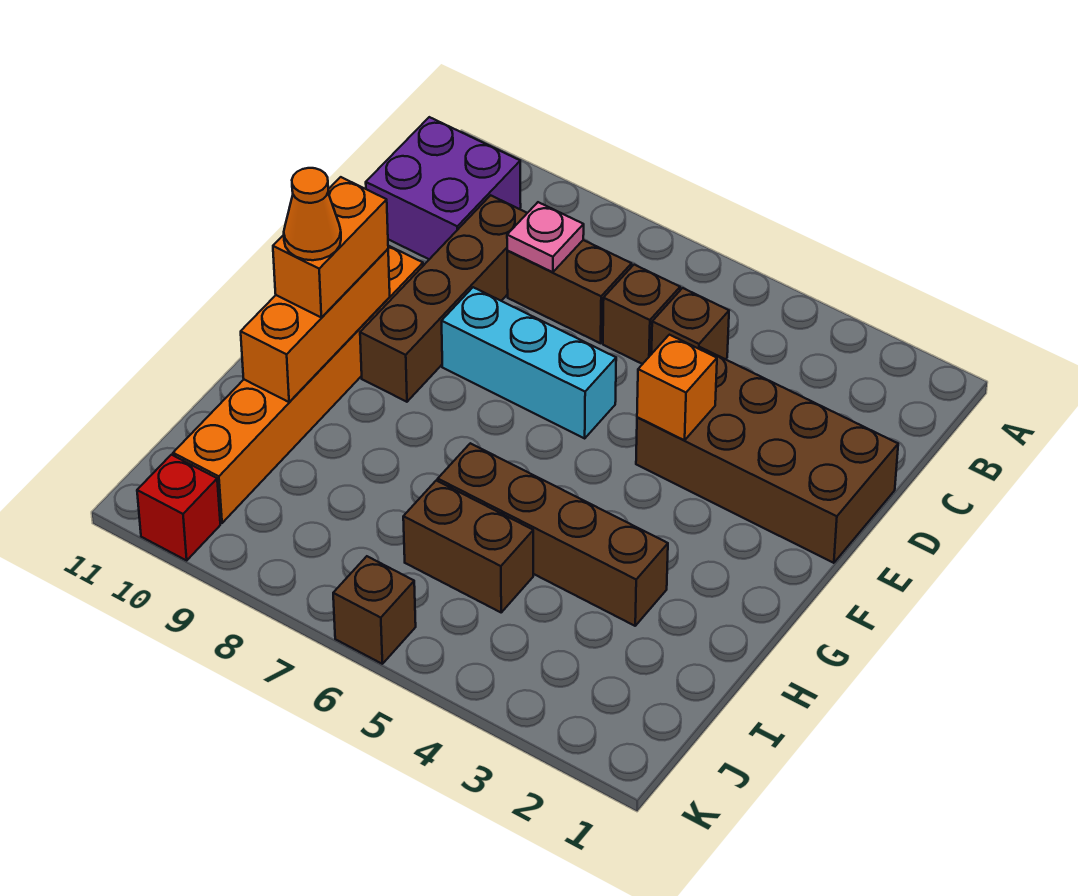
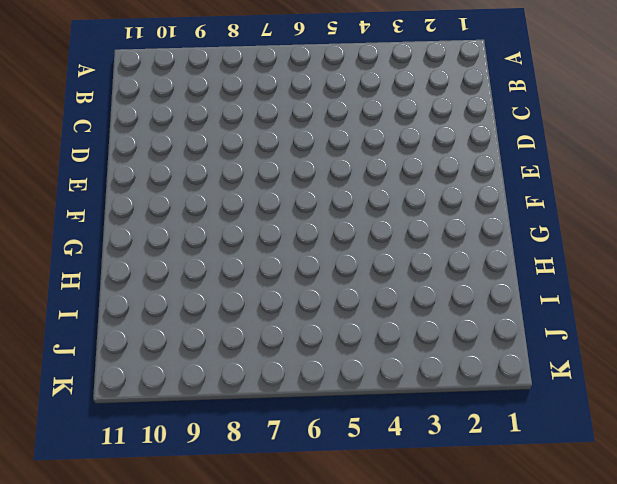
none -> purple brick B10:C11 level 1
none -> brown brick C5 level 1
none -> brown brick C6 level 1

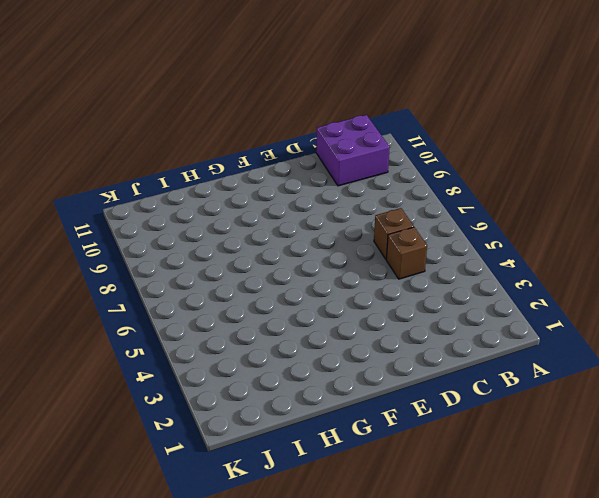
none -> brown brick C7:C8 level 1
none -> brown brick C9:F9 level 1
none -> brown brick D1:E4 level 1

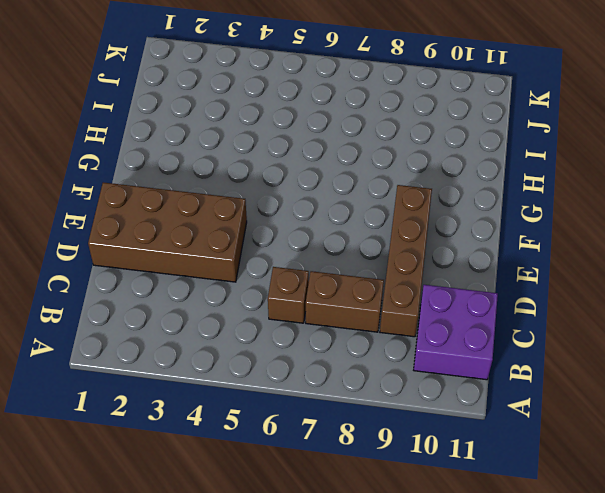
none -> brown brick C5 level 1
none -> cyan brick E6:E8 level 1
none -> orange brick E10:J10 level 1

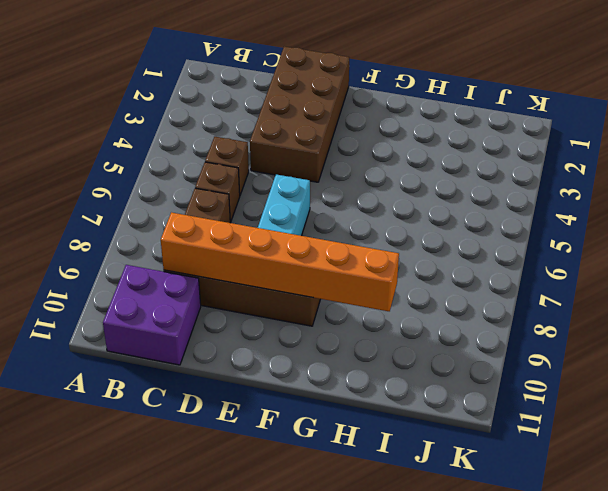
orange brick C9:H9 level 2 -> orange brick E10:J10 level 1
none -> brown brick H3:H6 level 1
none -> brown brick I5:I6 level 1
none -> brown brick K6 level 1

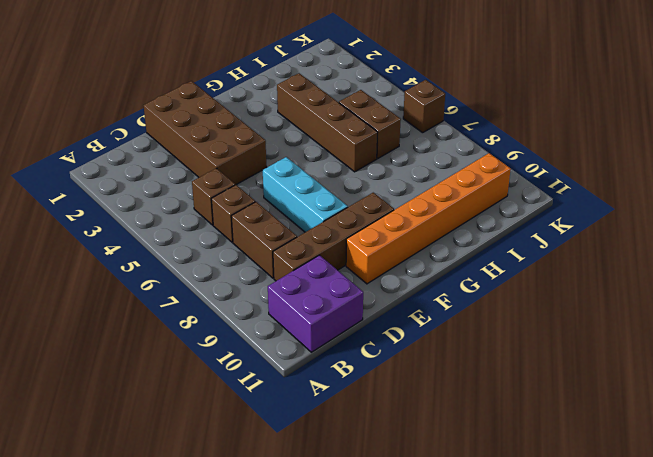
none -> red brick K10 level 1
none -> pink plate C8 level 2
none -> orange brick E4 level 2

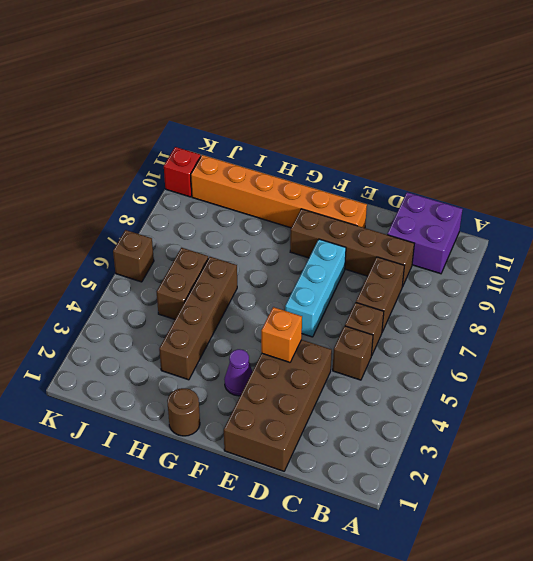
purple cone F3 level 1 -> none
brown round brick G1 level 1 -> none
none -> pink plate C8 level 2
none -> orange brick F10:H10 level 2
none -> orange brick F10:G10 level 3

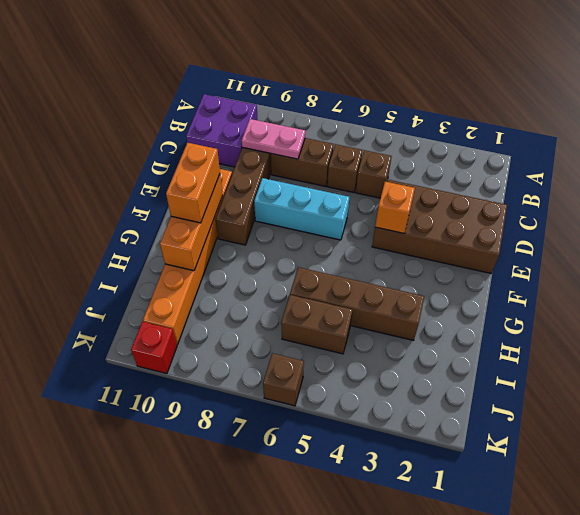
pink plate C8:C9 level 2 -> pink plate C8 level 2
none -> orange cone G10 level 4

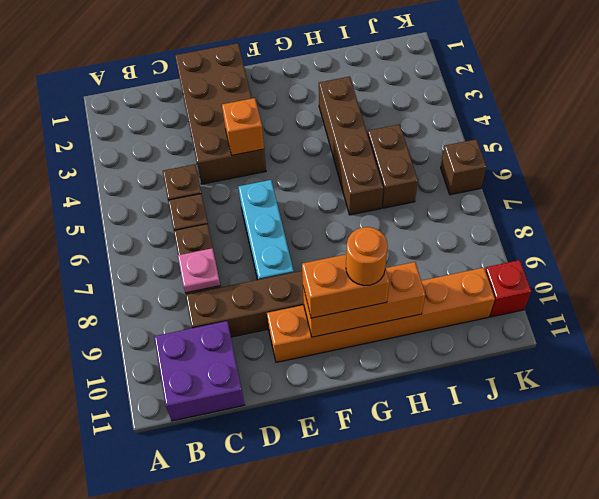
orange round brick G10 level 4 -> orange cone G10 level 4

